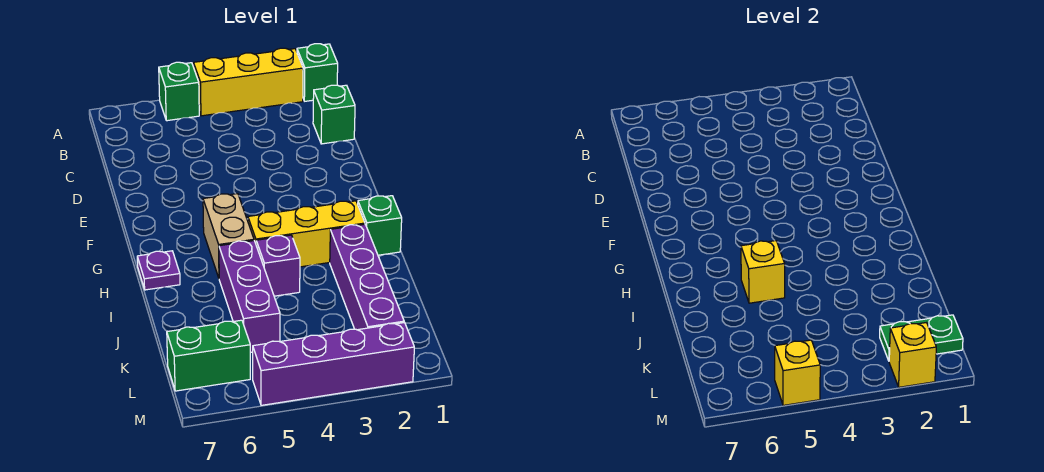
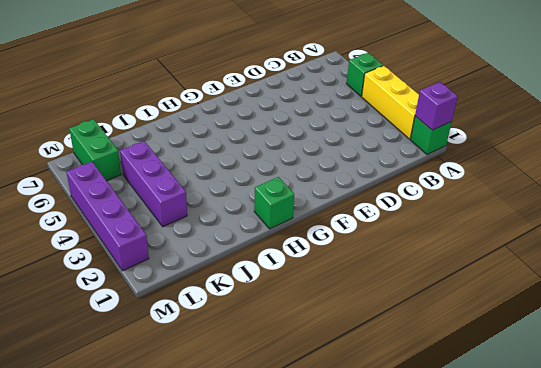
purple brick A1 level 2 -> purple brick I4 level 1
purple brick K3:K5 level 1 -> purple brick I5:K5 level 1
none -> green brick C1 level 1
none -> tan brick G5:H5 level 1
none -> yellow brick H2:H4 level 1

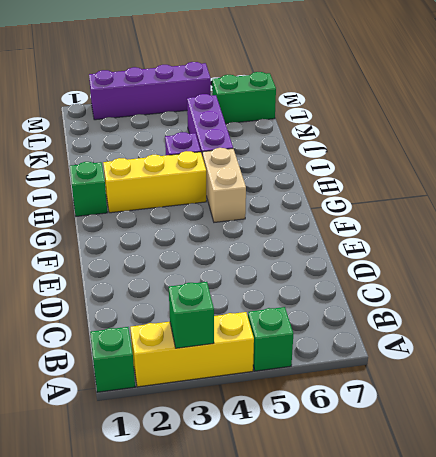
green brick A3 level 2 -> green brick C1 level 1
none -> purple plate H7 level 1
none -> purple brick I2:L2 level 1
none -> yellow brick I5 level 2

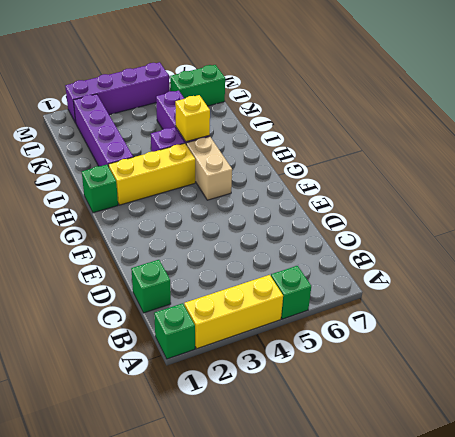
none -> purple plate H7 level 1
none -> green plate L1:L2 level 2
none -> yellow brick M2 level 2

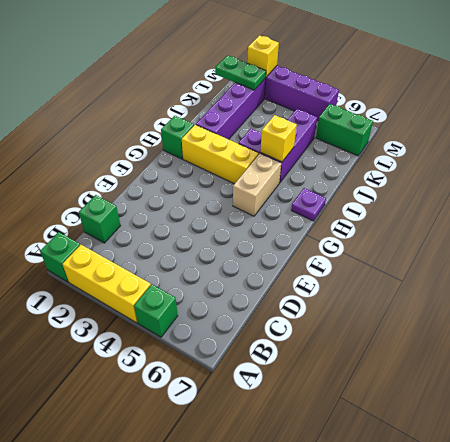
none -> yellow brick M5 level 2

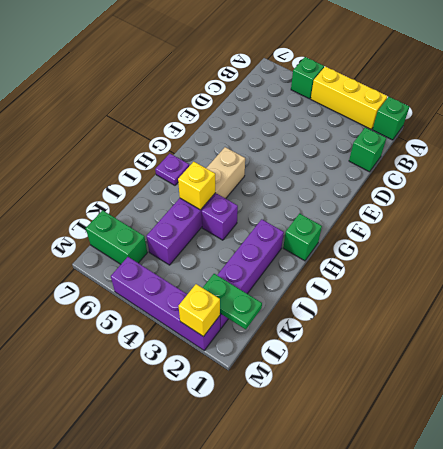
none -> yellow brick H2:H4 level 1
none -> yellow brick M5 level 2

